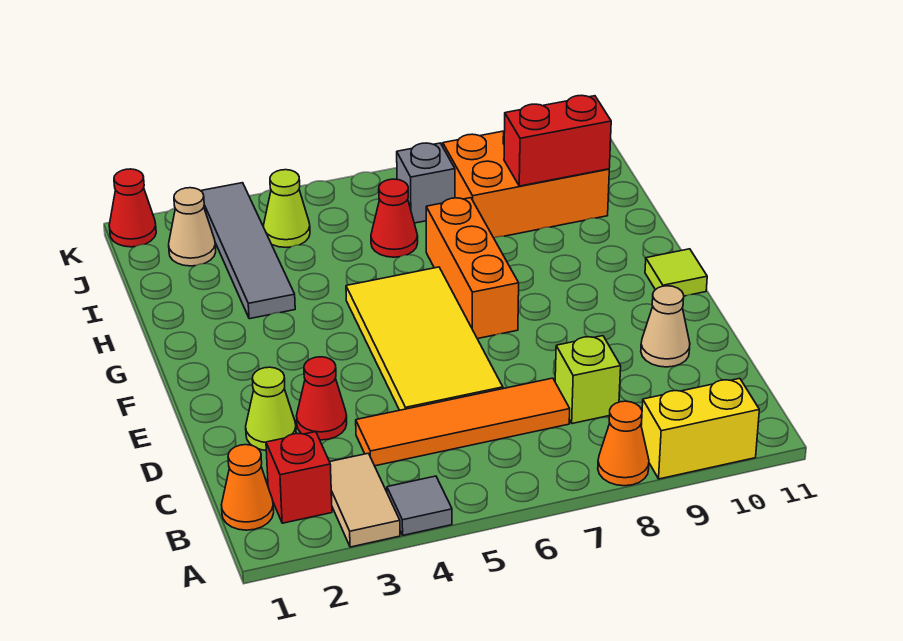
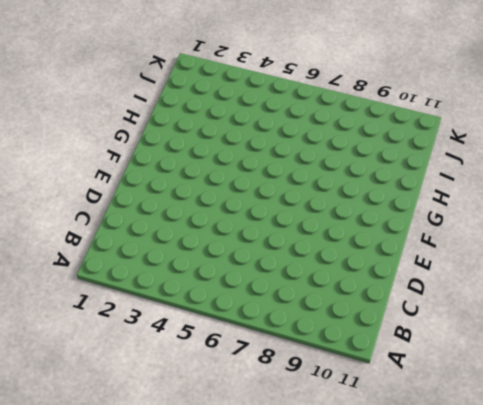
none -> tan tile A3:B3 level 1
none -> grey tile A4 level 1
none -> orange cone A8 level 1

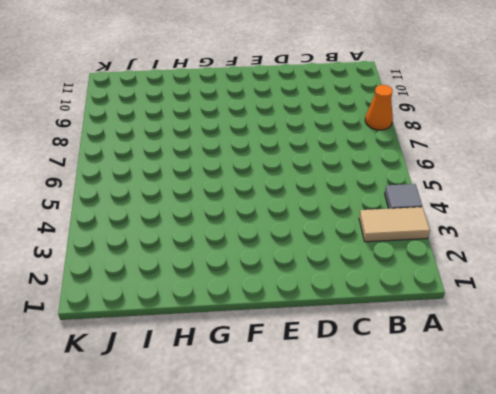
none -> yellow brick A9:A10 level 1
none -> orange cone B1 level 1
none -> red brick B2 level 1

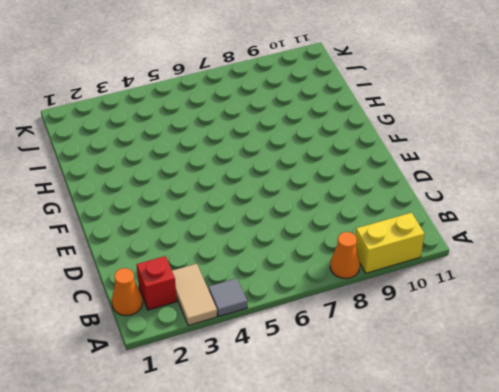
none -> orange tile C4:C7 level 1
none -> lime brick C8 level 1
none -> lime cone D2 level 1

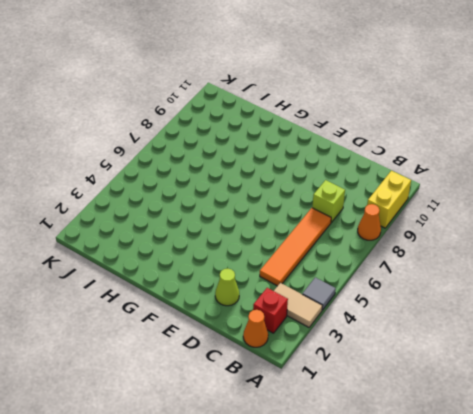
none -> red cone D3 level 1
none -> yellow tile D5:G6 level 1
none -> tan cone D10 level 1

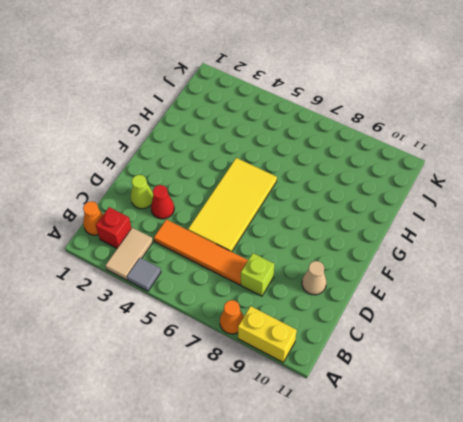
none -> orange brick F7:H7 level 1
none -> lime tile F11 level 1
none -> grey tile H3:K3 level 1

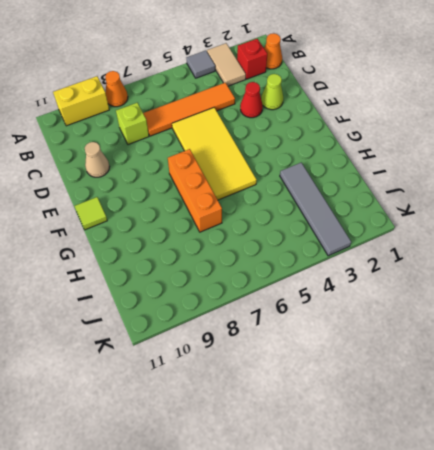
none -> red cone I6 level 1
none -> orange brick I8:J10 level 1
none -> tan cone J2 level 1

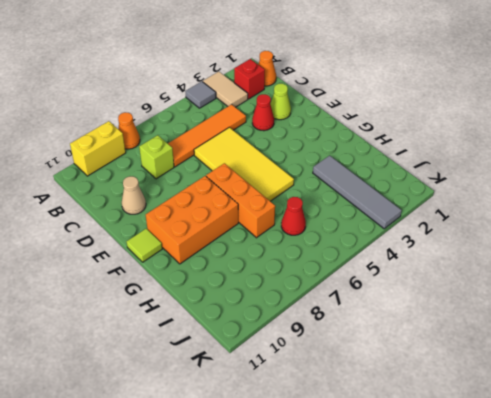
orange brick F8:G10 level 1 -> orange brick I8:J10 level 1
none -> tan cone J2 level 1
none -> lime cone J4 level 1
none -> grey brick J7 level 1

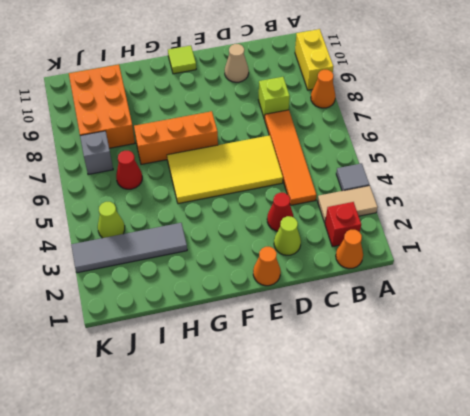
orange cone E1 level 1 -> none
none -> tan cone J2 level 1
none -> red cone K1 level 1
none -> red brick I9:I10 level 2

